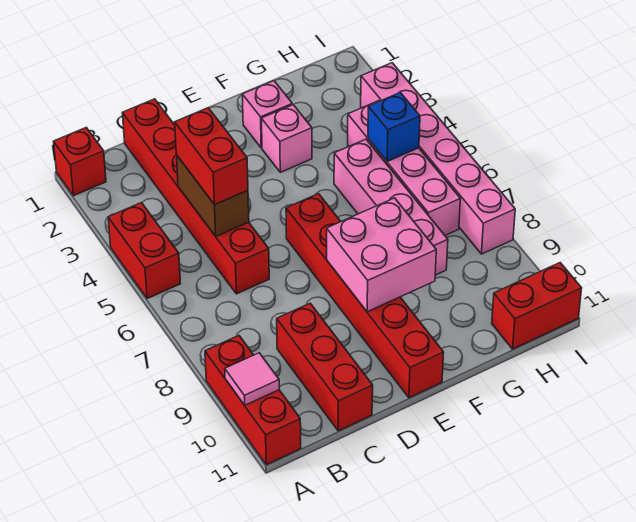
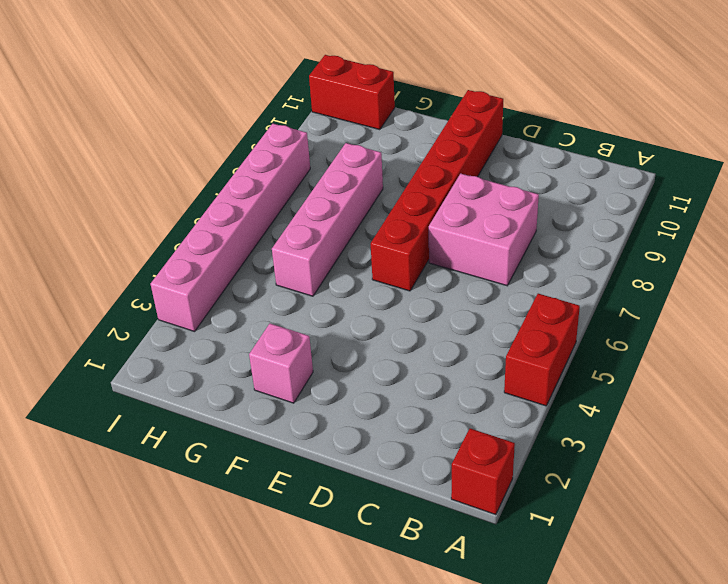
pink brick C7:D8 level 1 -> pink brick E8:F9 level 2
none -> red brick A9:A11 level 1
none -> red brick C1:C6 level 1
none -> red brick C9:C11 level 1

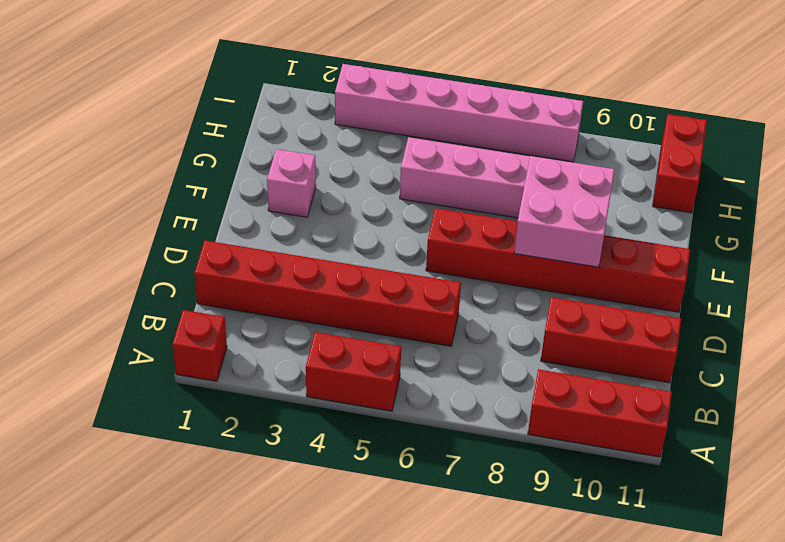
none -> pink brick F3 level 1
none -> pink brick H4:H7 level 1
none -> pink tile A10 level 2

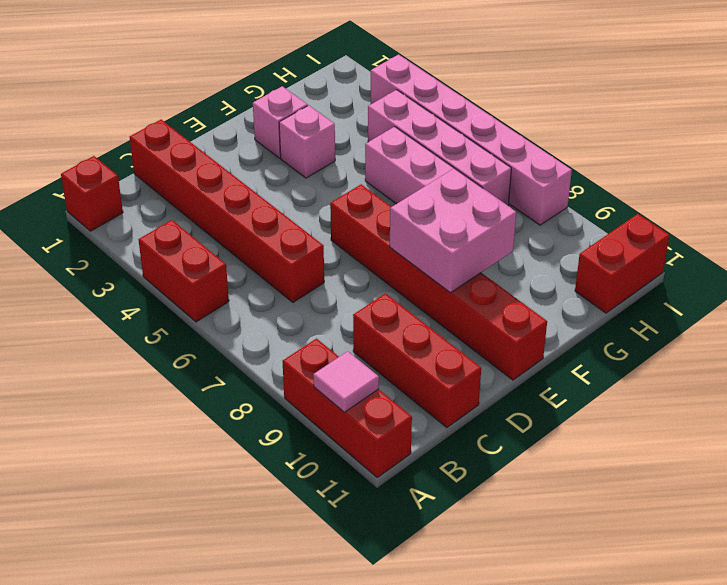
none -> brown brick C4:C5 level 2
none -> blue brick H5 level 2
none -> red brick C4:C5 level 3

